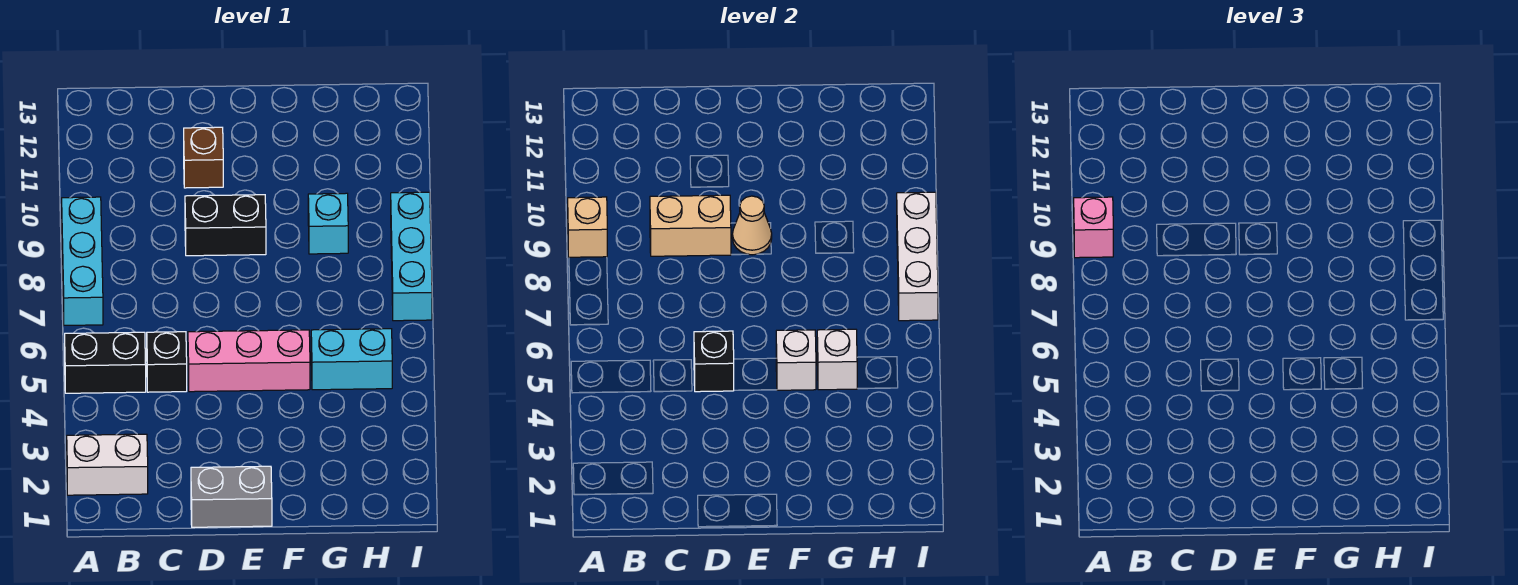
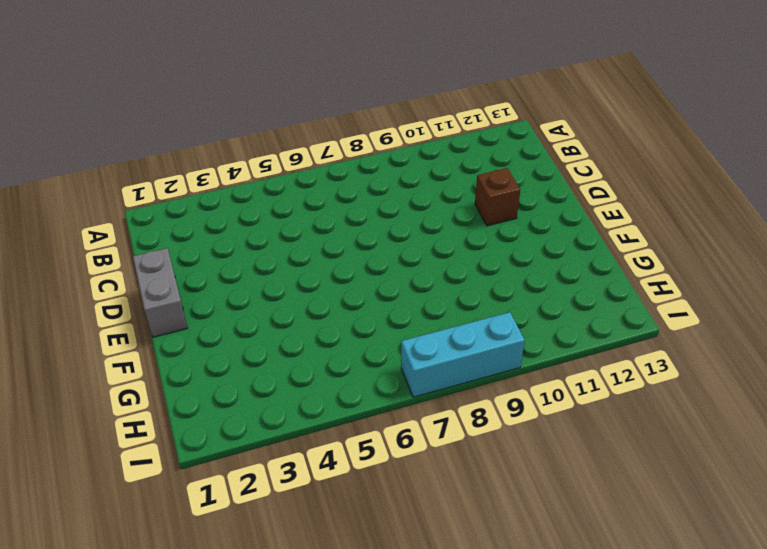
none -> white brick A2:B2 level 1
none -> black brick A5:B5 level 1
none -> cyan brick A7:A9 level 1

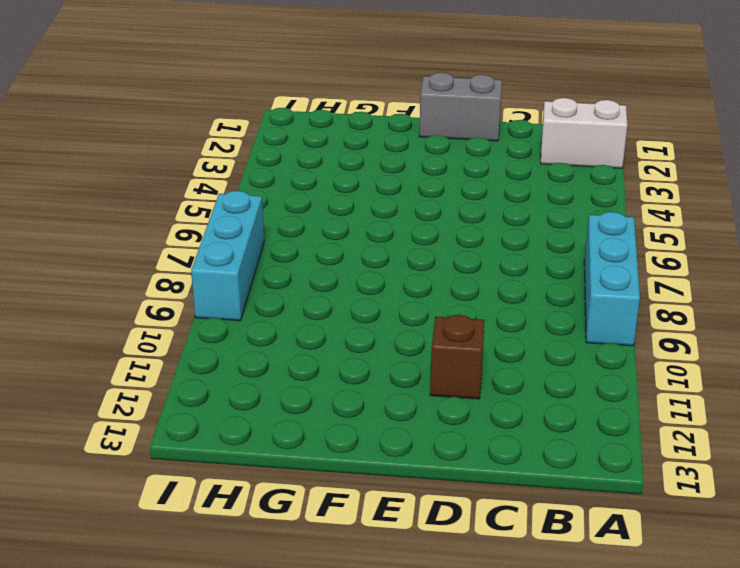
none -> black brick A5:B5 level 1
none -> black brick C5 level 1
none -> pink brick D5:F5 level 1

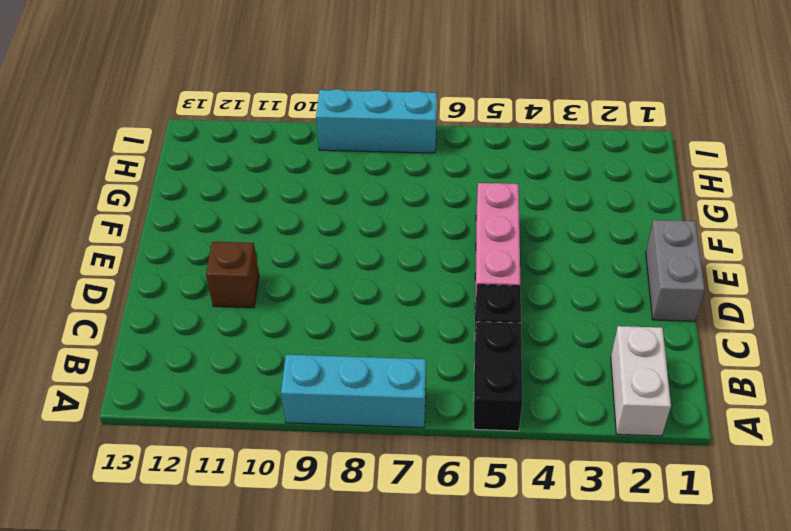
none -> black brick D9:E9 level 1
none -> cyan brick G5:H5 level 1
none -> cyan brick G9 level 1

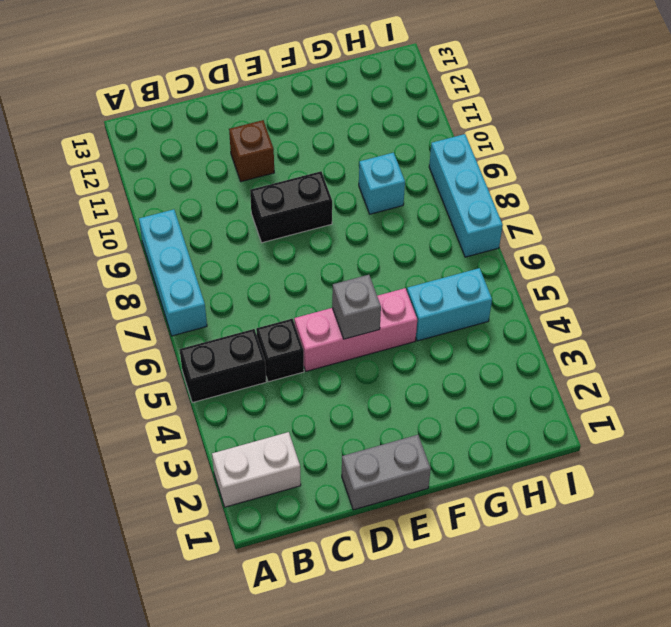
grey brick E5 level 2 -> none
none -> tan brick A9 level 2
none -> tan brick C9:D9 level 2
none -> black brick D5 level 2

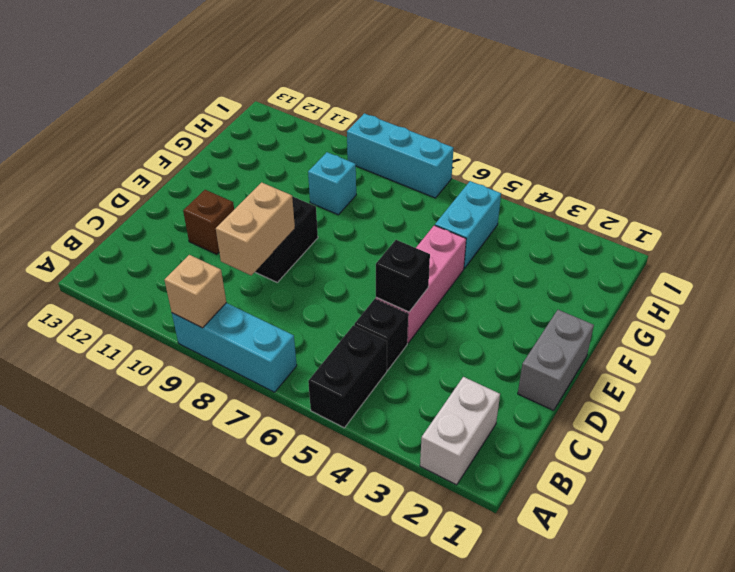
none -> tan cone E9 level 2
none -> white brick F5 level 2
none -> white brick G5 level 2

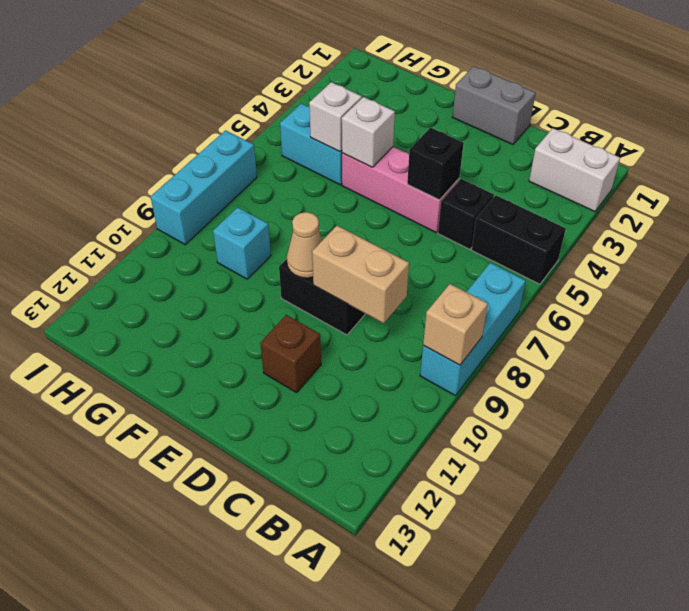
none -> white brick I7:I9 level 2
none -> pink brick A9 level 3

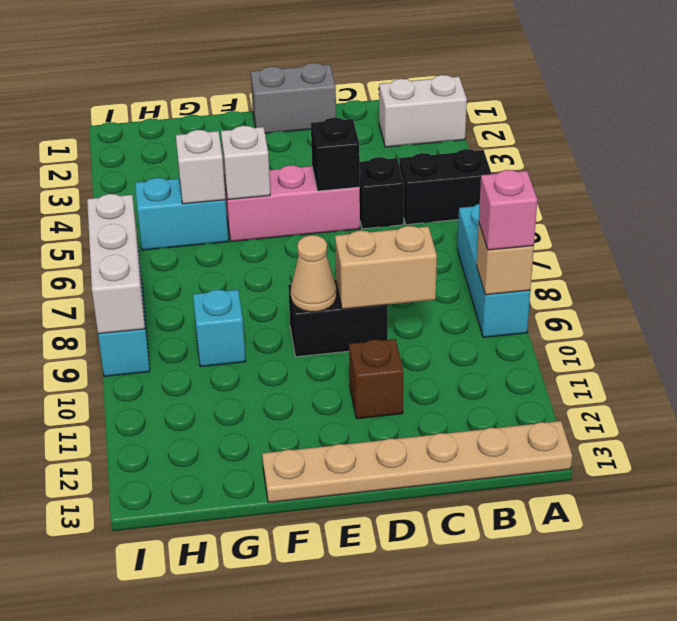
tan plate A13:F13 level 1 -> none

